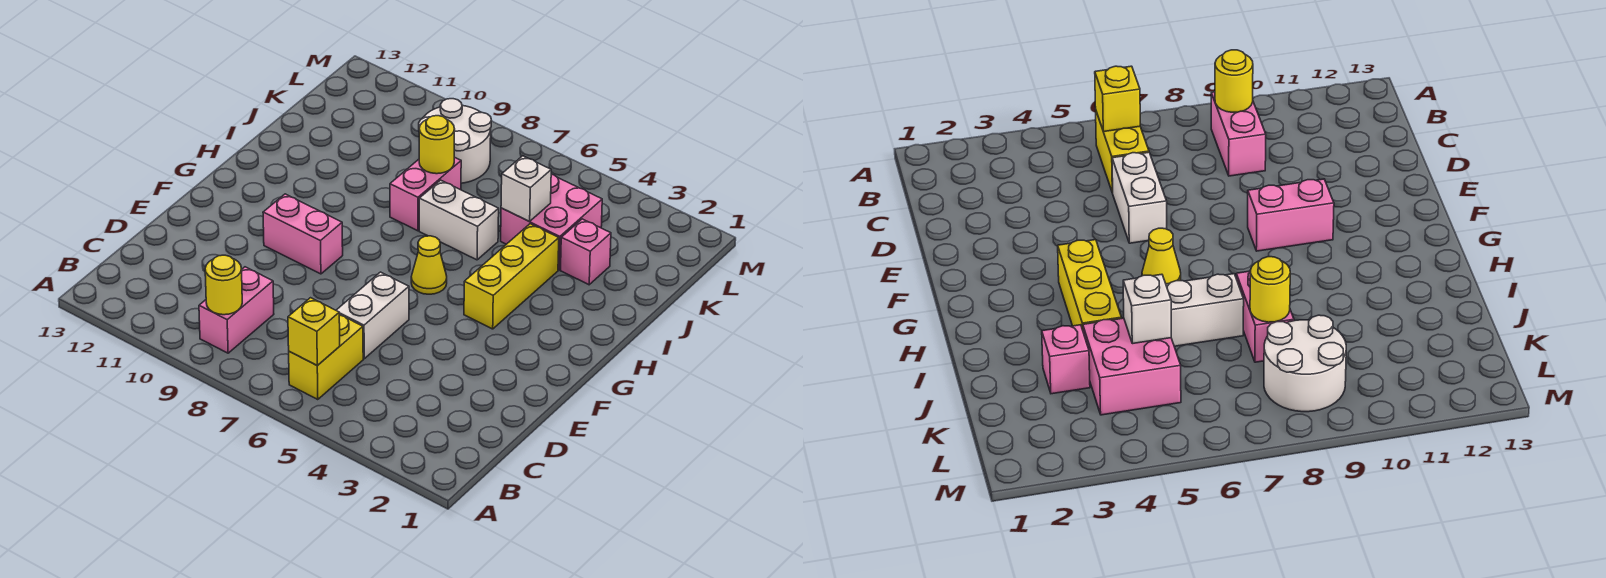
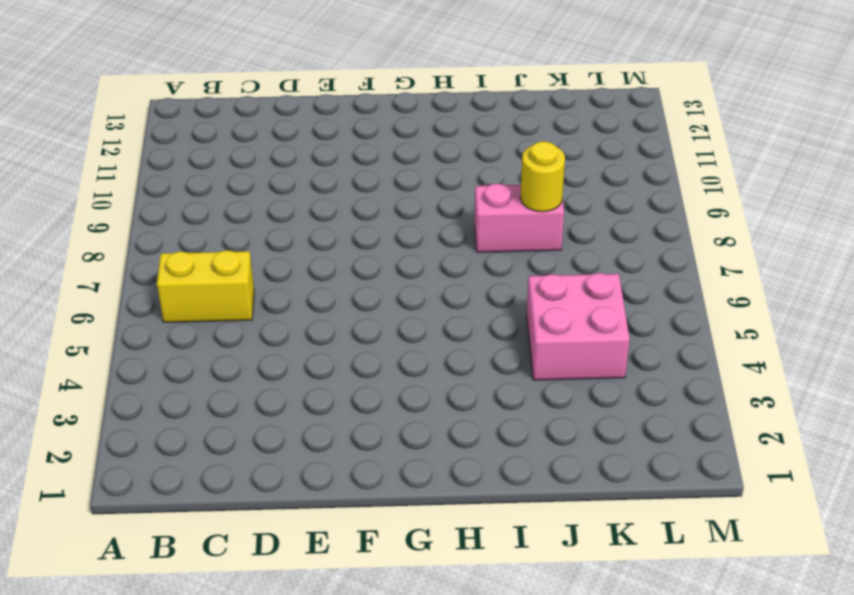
none -> pink brick B9:C9 level 1
none -> white brick D6:E6 level 1
none -> pink brick F9:F10 level 1

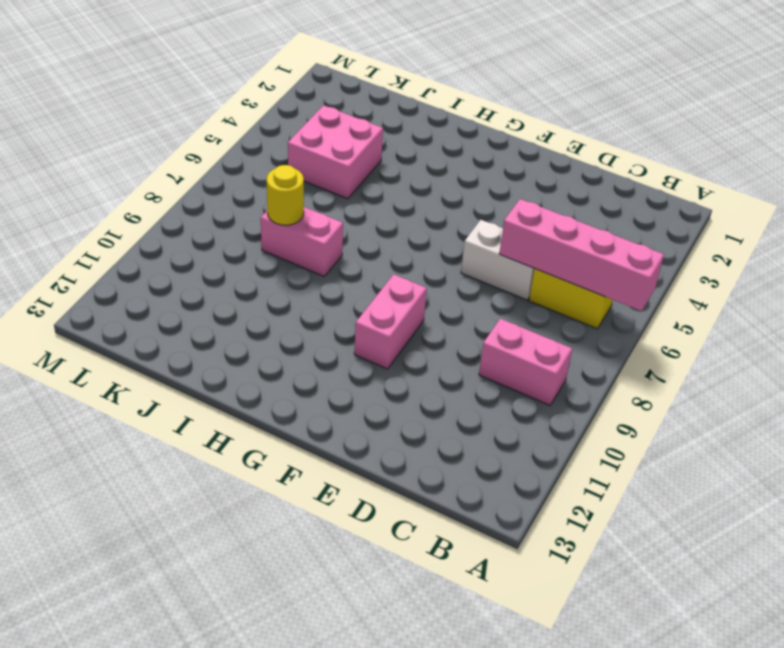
pink brick A6:D6 level 2 -> yellow brick B6 level 2
none -> yellow brick G4:I4 level 1
none -> yellow cone G6 level 1
none -> white brick I6:I7 level 1

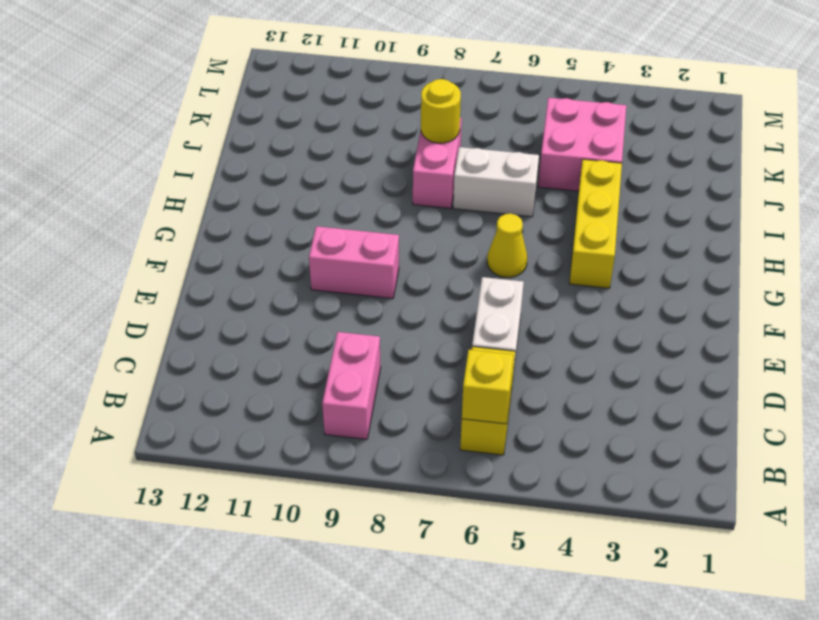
none -> pink brick J3 level 1
none -> white round brick K8:L9 level 1
none -> yellow round brick B9 level 2

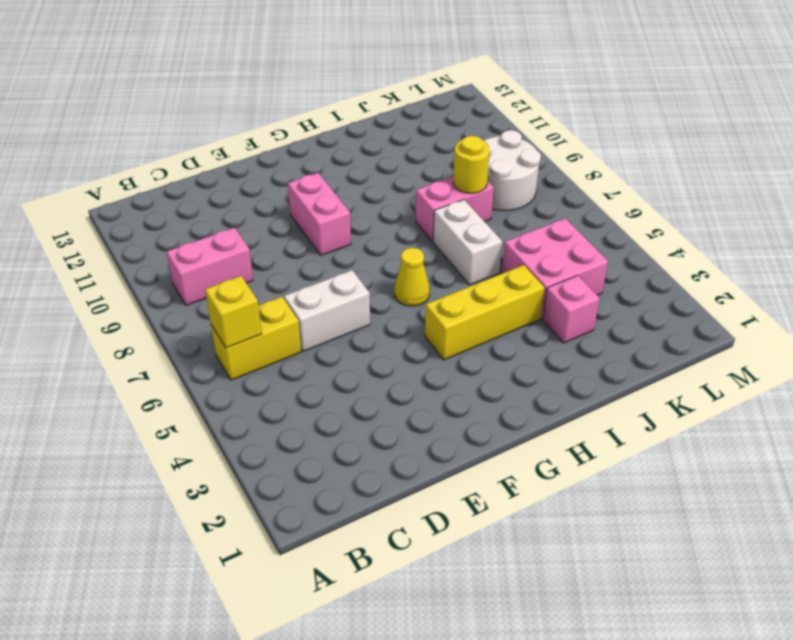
none -> yellow round brick B9 level 2
none -> white brick J5 level 2

